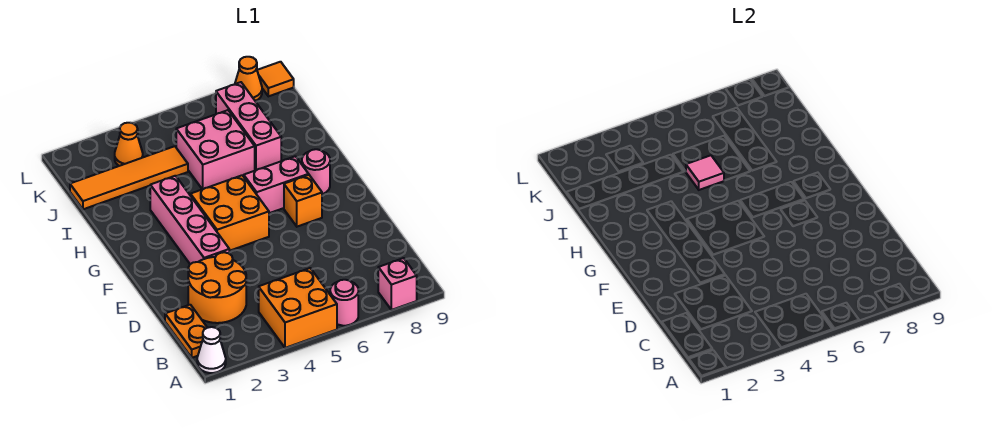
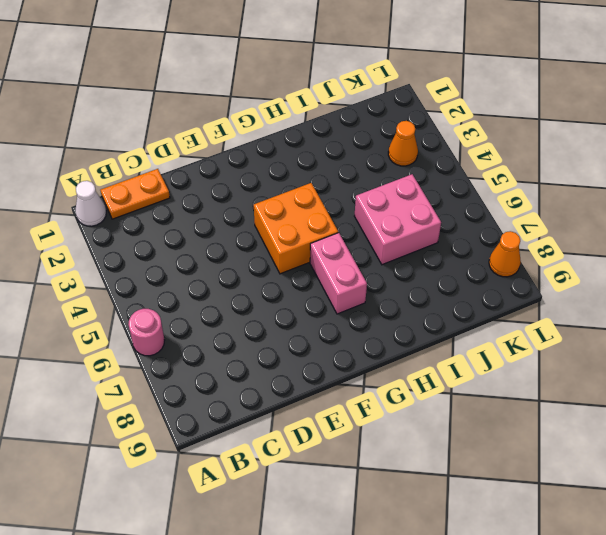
none -> orange brick A4:B5 level 1
none -> pink brick A8 level 1
none -> orange round brick C2:D3 level 1

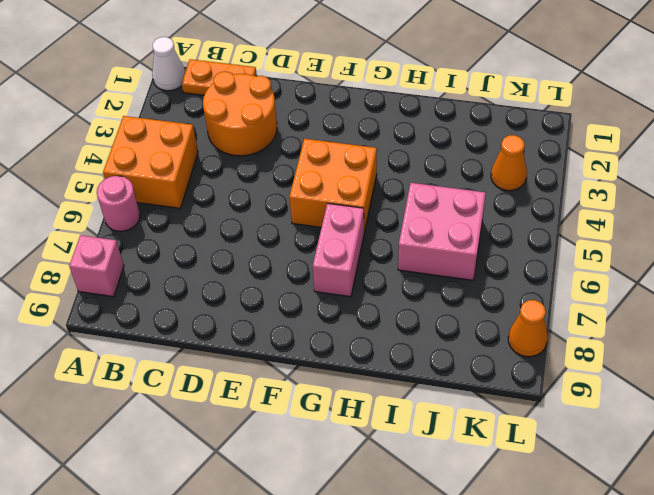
none -> pink brick E3:H3 level 1
none -> orange brick F7 level 1
none -> pink round brick G8 level 1

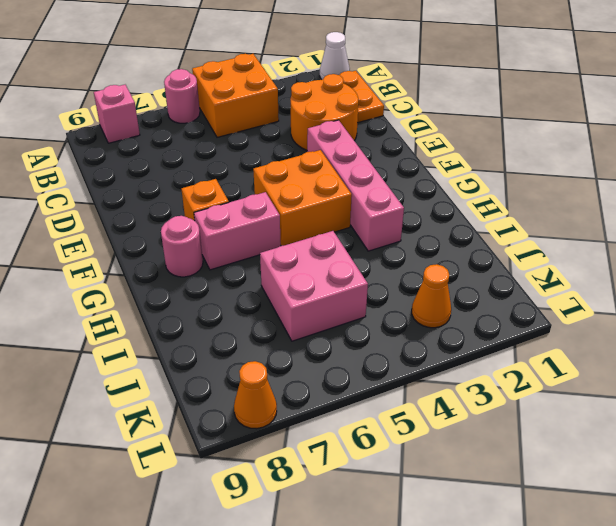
none -> pink brick I7:K7 level 1
none -> orange tile J1:J4 level 1
none -> orange tile L9 level 1

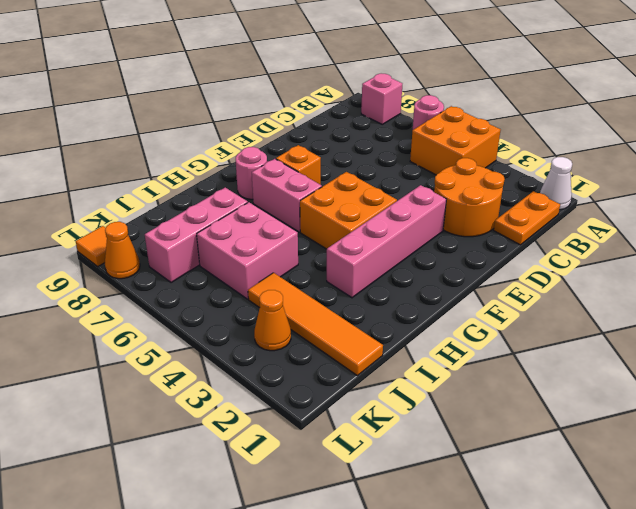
none -> pink tile I5 level 2

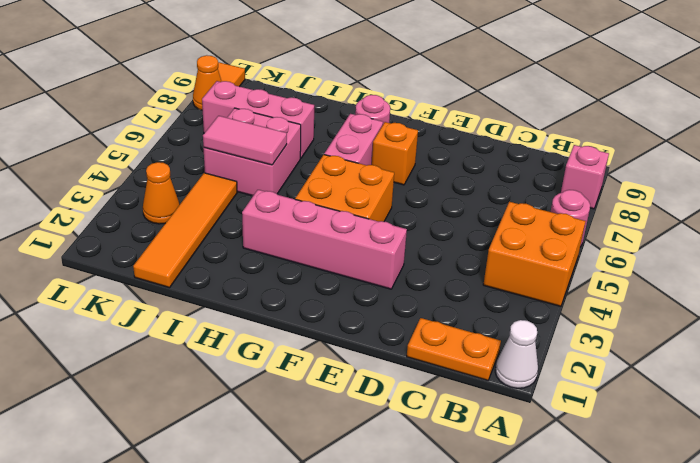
pink tile I5:J5 level 2 -> pink tile I5 level 2
none -> orange round brick C2:D3 level 1

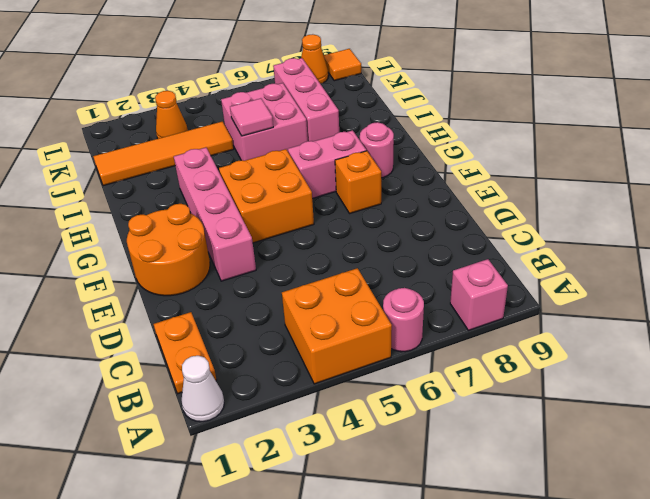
orange round brick E1:F2 level 1 -> orange round brick C2:D3 level 1

